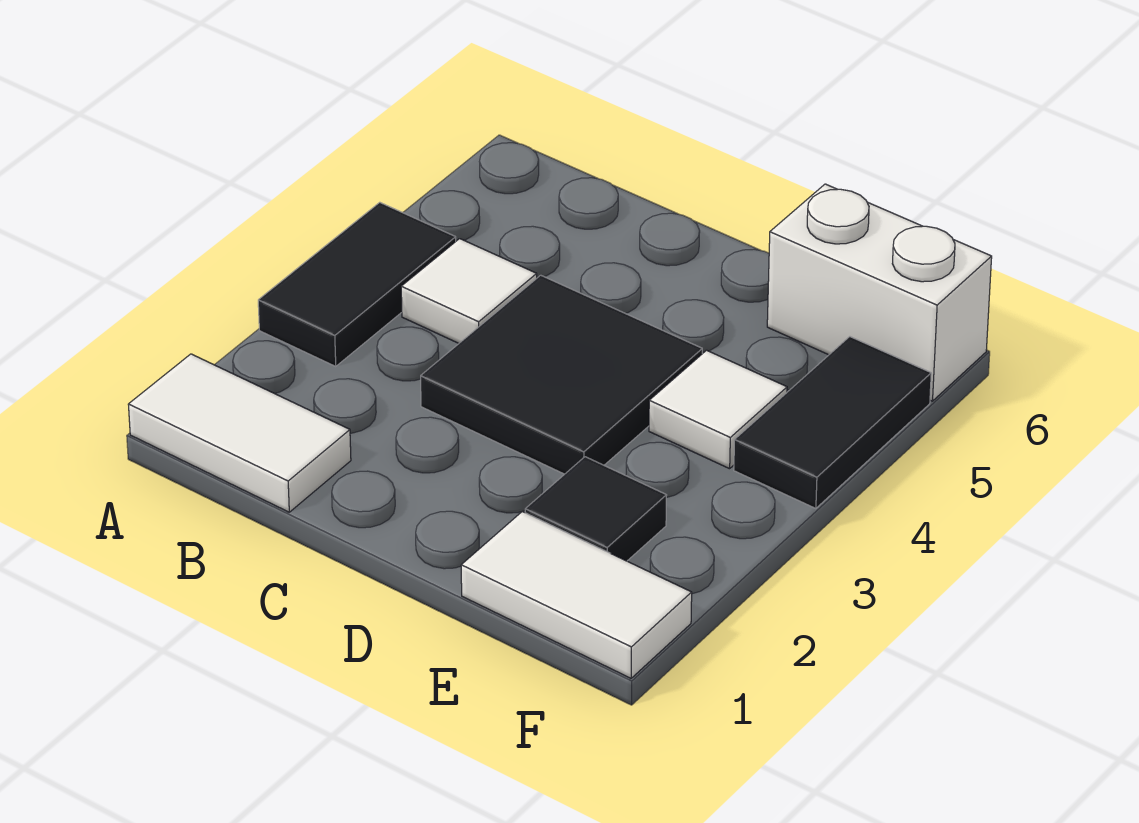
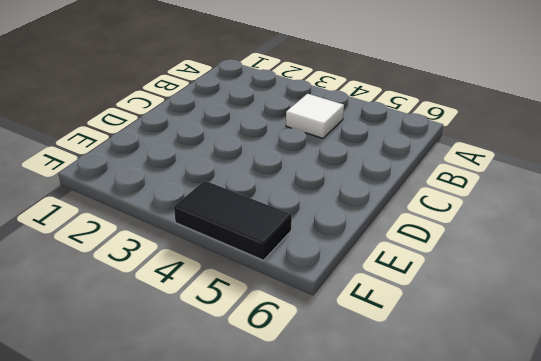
none -> white tile A1:B1 level 1
none -> black tile A3:A4 level 1

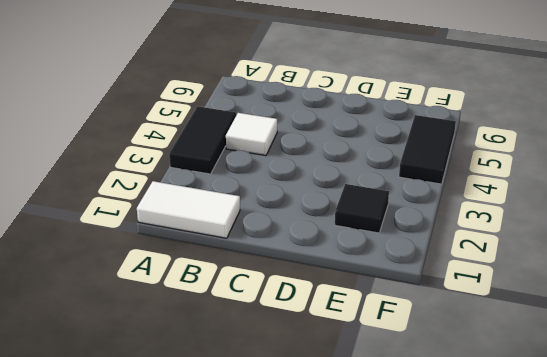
none -> black tile C3:D4 level 1
none -> white tile E1:F1 level 1

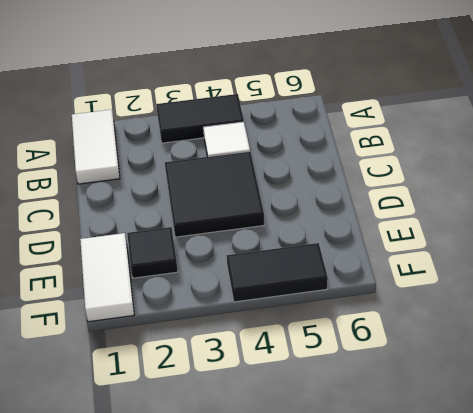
none -> white tile E4 level 1
none -> white brick E6:F6 level 1

